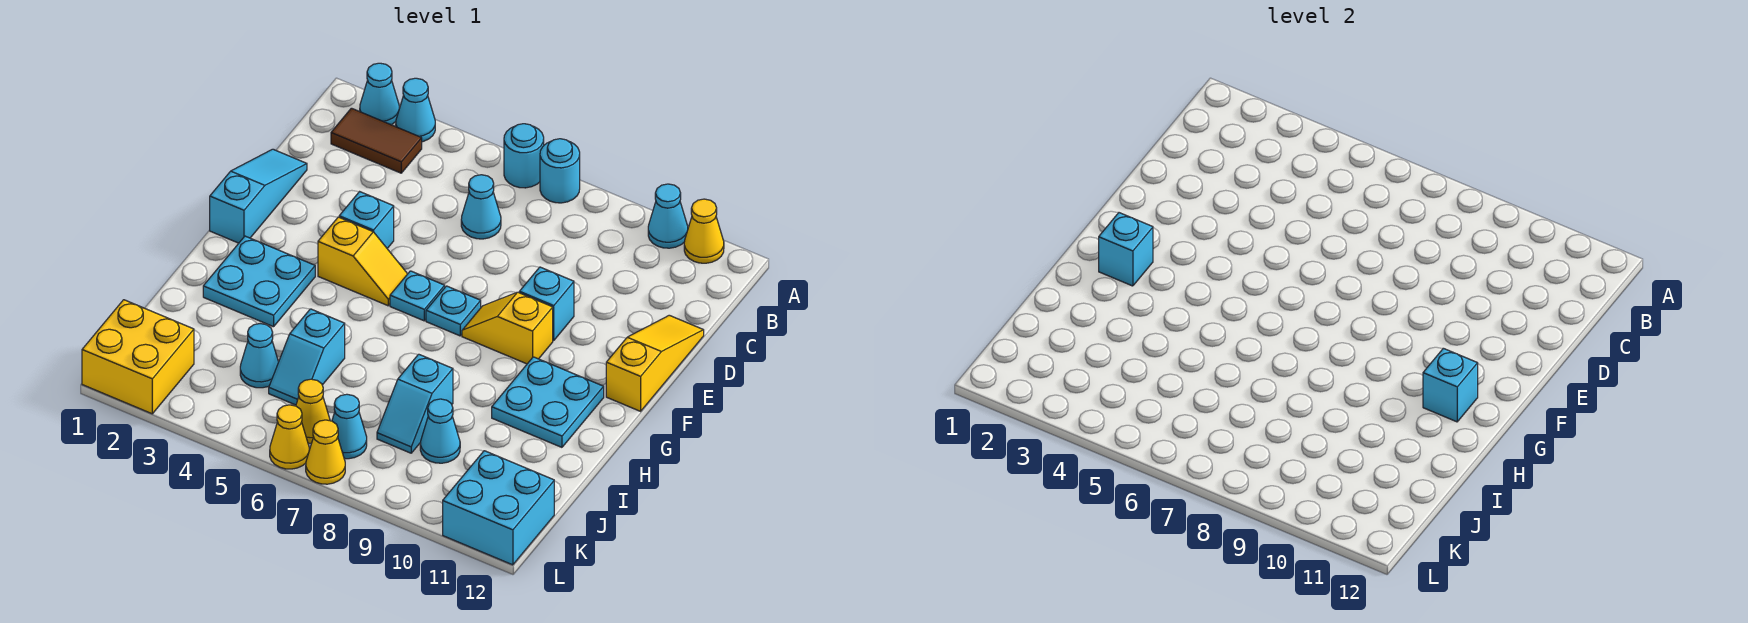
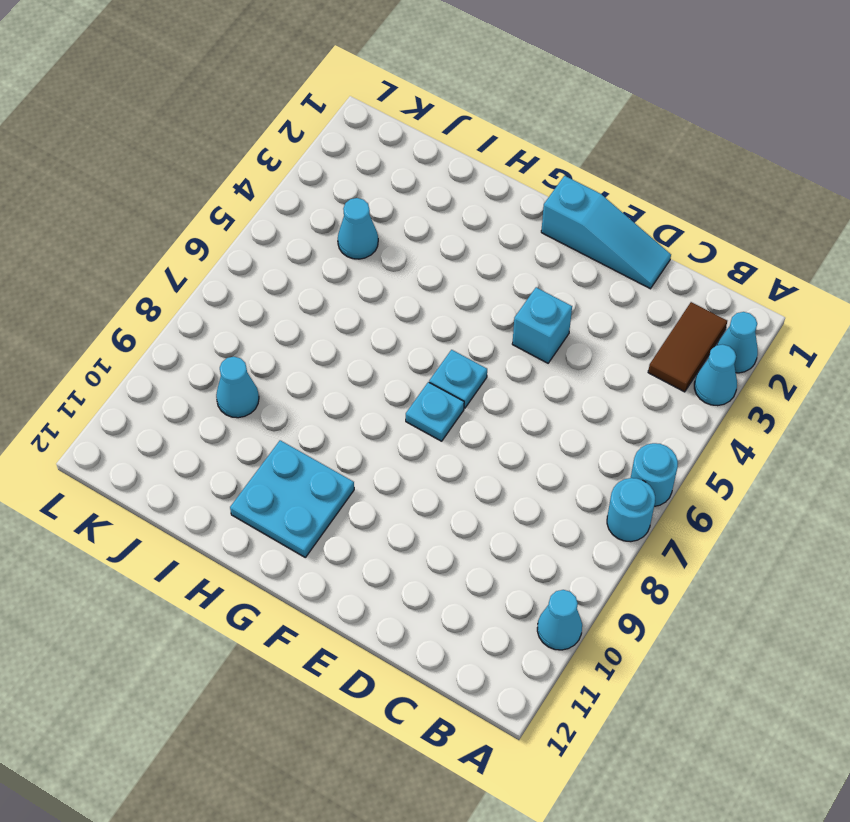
none -> yellow cone A11 level 1
none -> cyan cone C6 level 1
none -> yellow slope D12:F12 level 1 top F
none -> cyan brick E9 level 1

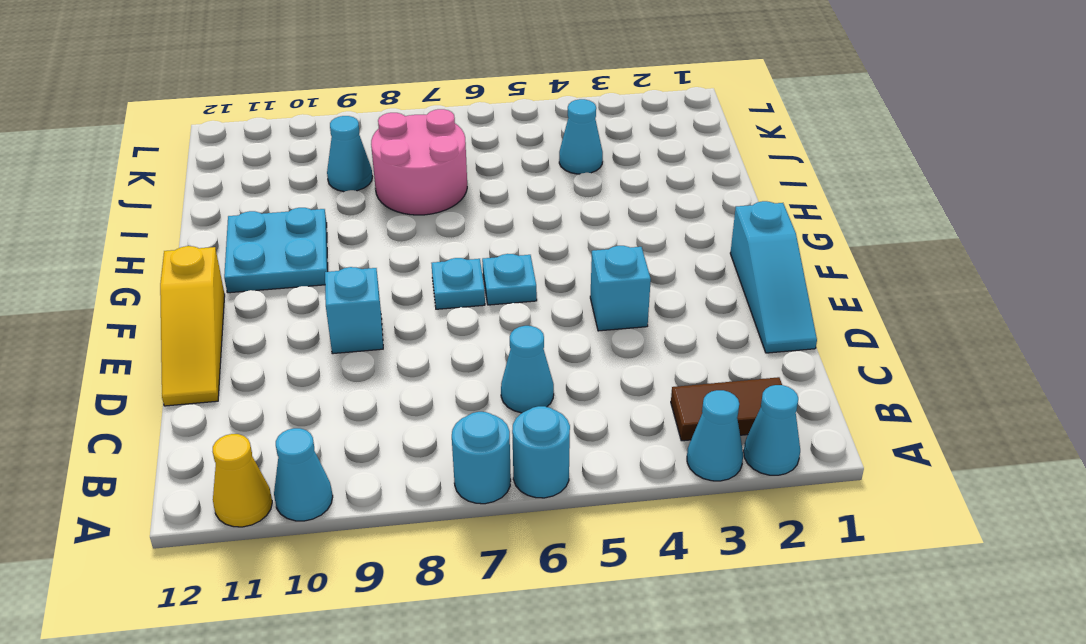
pink round brick I7:J8 level 1 -> cyan slope I8:J8 level 1 top I
none -> yellow slope F4:F5 level 1 top 4
none -> yellow slope F8:F9 level 1 top 9
none -> cyan plate G2:H3 level 1
none -> cyan slope I5:J5 level 1 top I

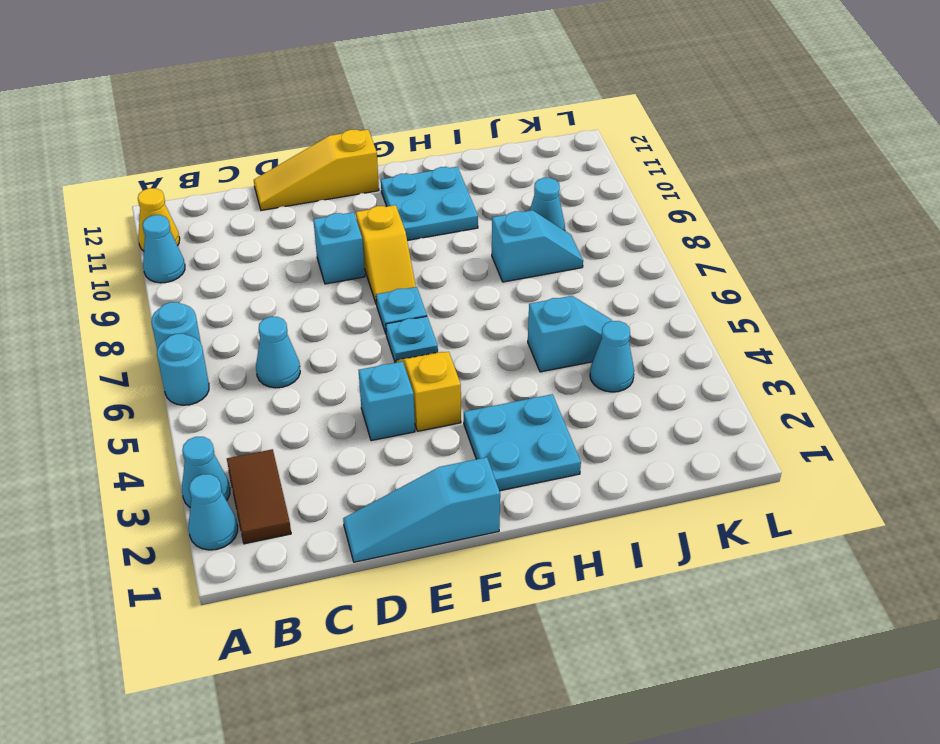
none -> yellow brick K1:L2 level 1
none -> yellow cone K6 level 1
none -> cyan cone K7 level 1
none -> cyan brick K11:L12 level 1

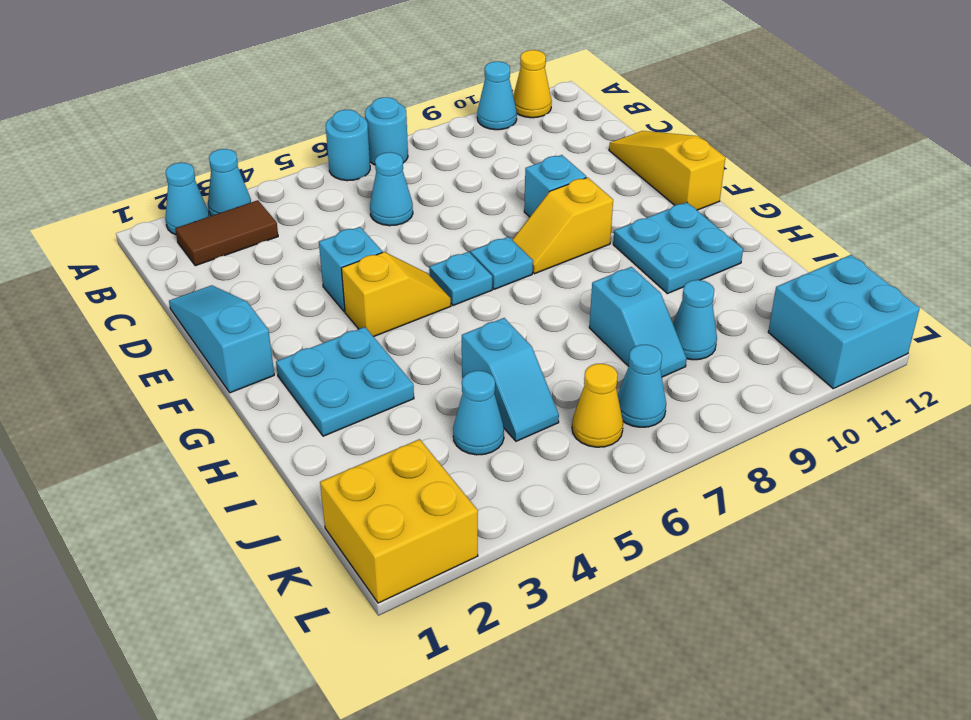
none -> yellow cone L6 level 1
none -> yellow cone L7 level 1
none -> cyan brick G2 level 2
none -> cyan brick G11 level 2

